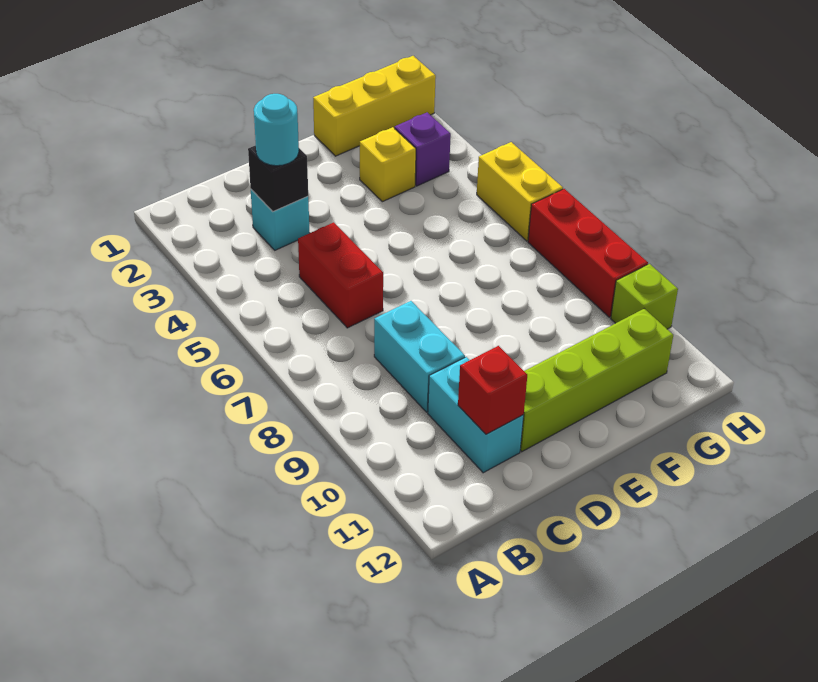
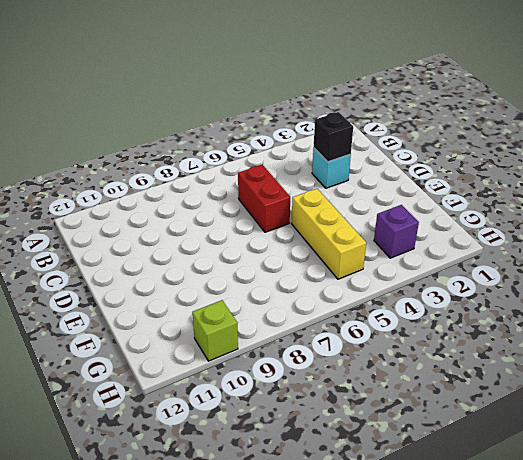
red brick C6:D6 level 1 -> red brick C5:C6 level 1
yellow brick E5:G5 level 1 -> yellow brick F1:H1 level 1
none -> cyan brick C8:C9 level 1
none -> cyan brick C10:C11 level 1
none -> lime brick D11:G11 level 1

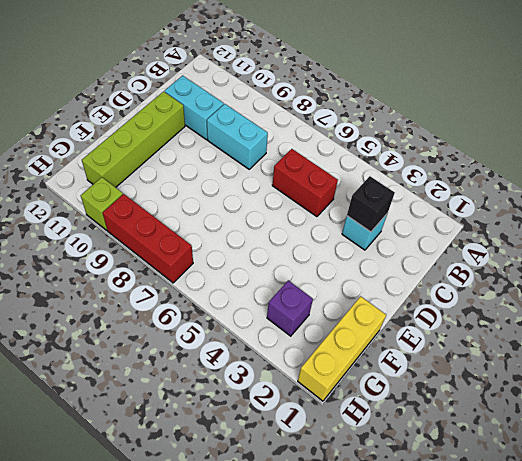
none -> yellow brick F3 level 1
none -> yellow brick H5:H6 level 1
none -> red brick C11 level 2

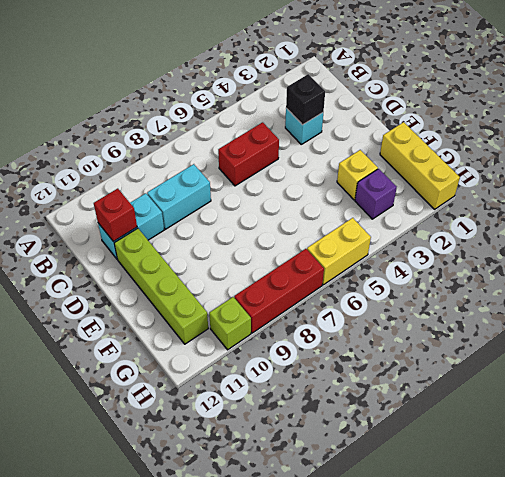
none -> cyan round brick C3 level 3

